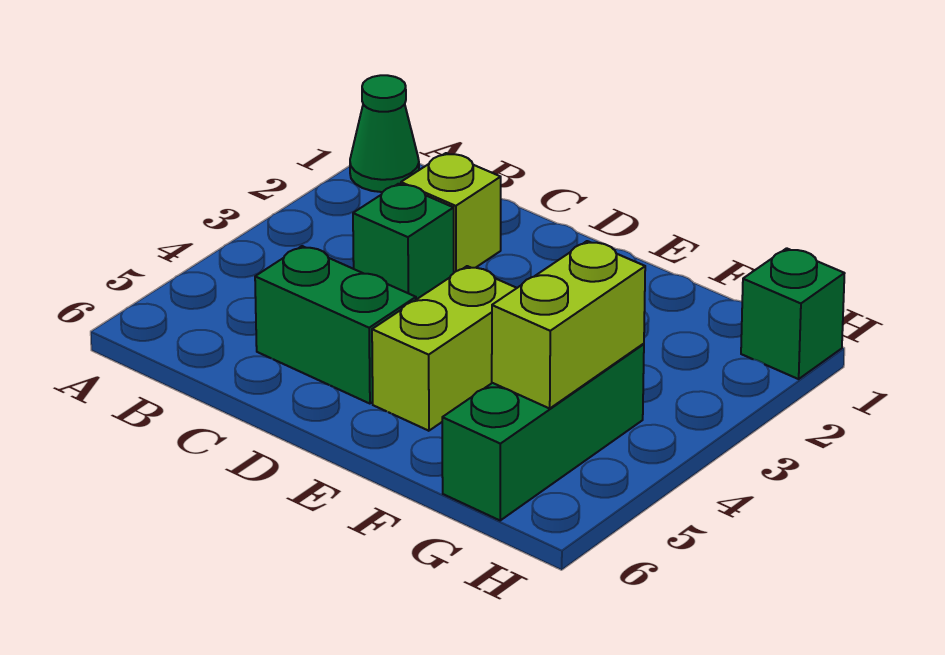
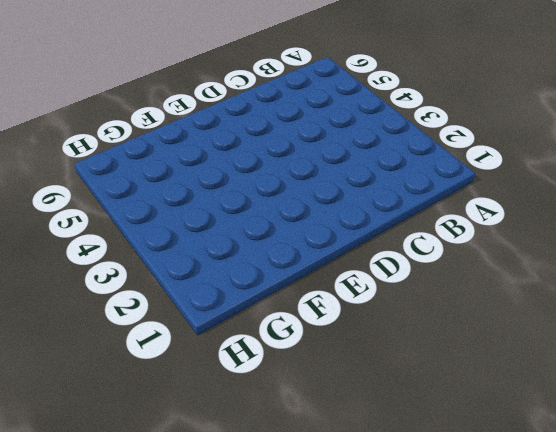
none -> green cone A1 level 1
none -> lime brick C2 level 1

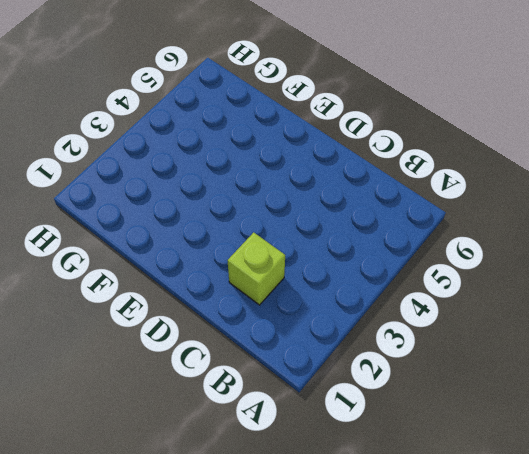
none -> green cone A1 level 1
none -> green brick C3 level 1

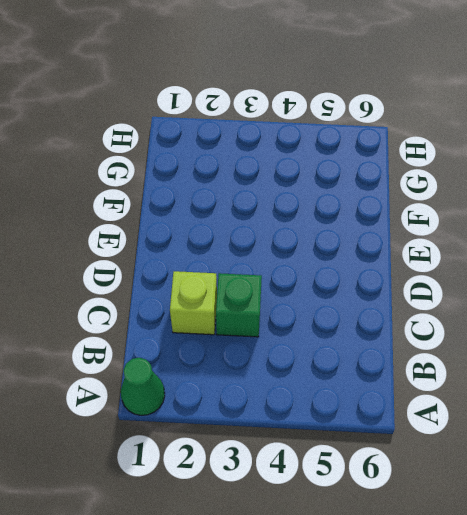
none -> green brick C5:D5 level 1
none -> lime brick E4:E5 level 1

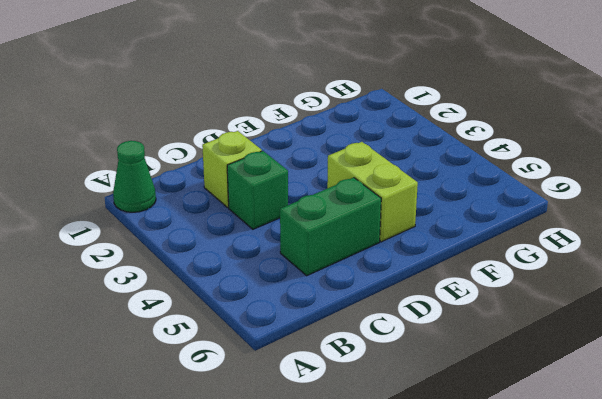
none -> green brick G4:G6 level 1
none -> green brick H1 level 1

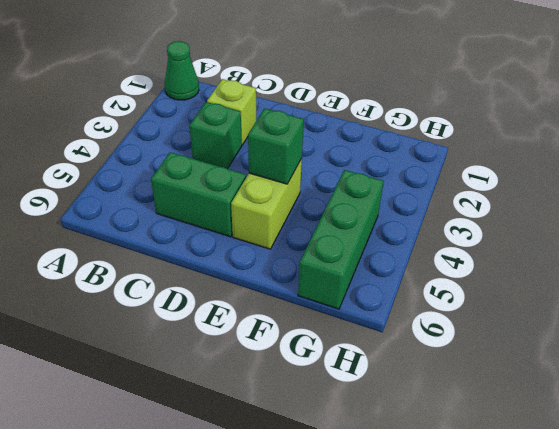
green brick E4 level 2 -> green brick H1 level 1
none -> lime brick G4:G5 level 2

